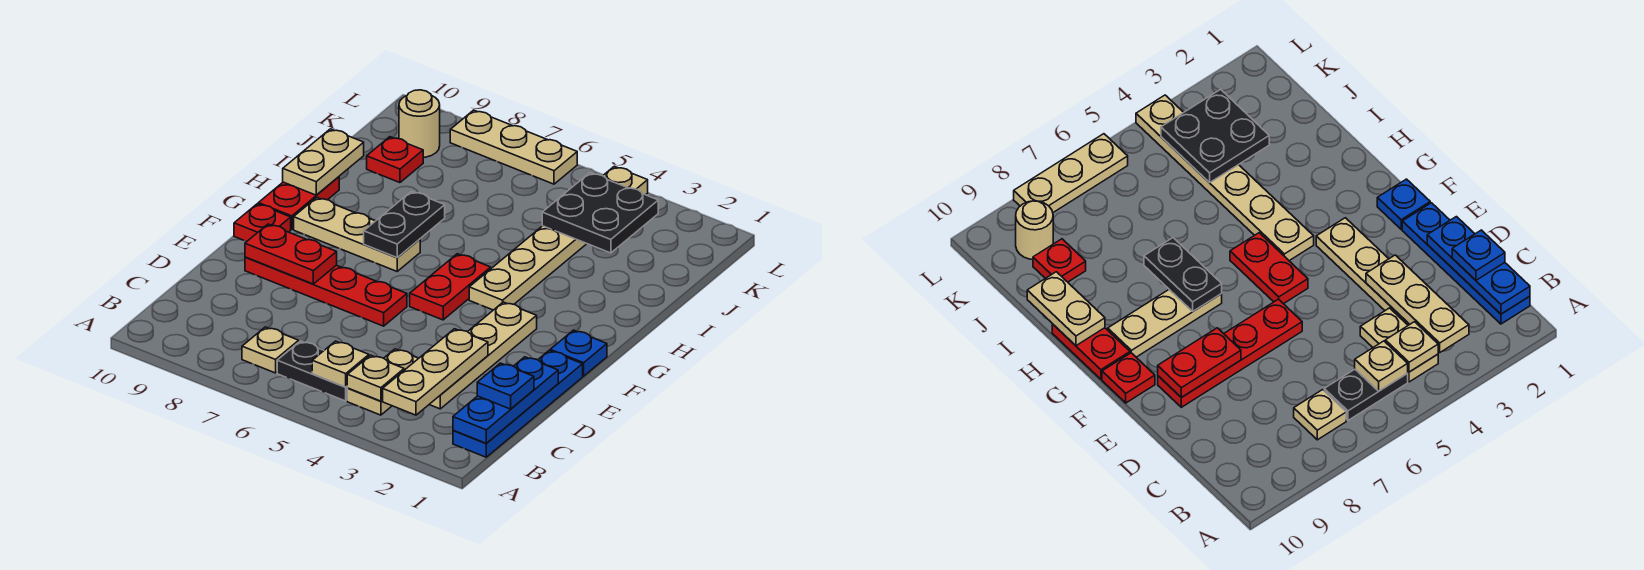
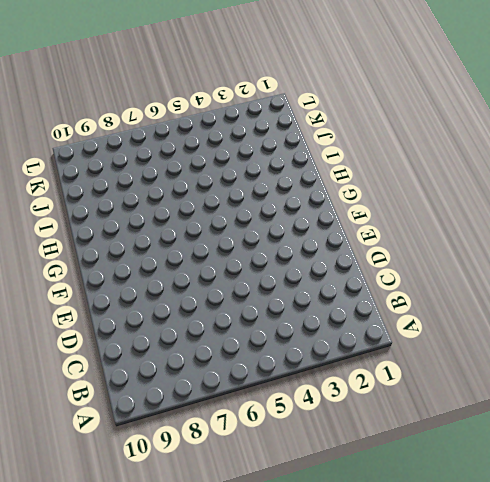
none -> blue plate B1:E1 level 1
none -> tan plate B4:C4 level 1
none -> black plate B5:B6 level 1

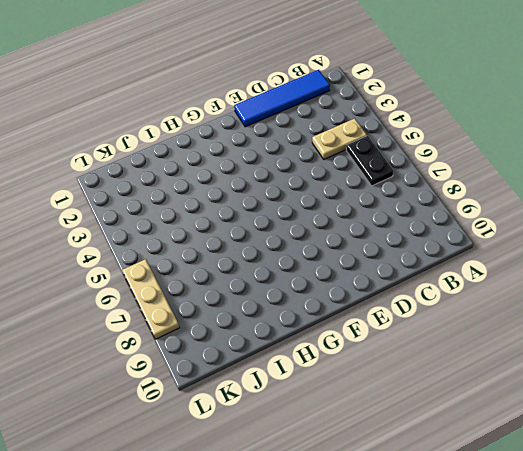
blue tile B1:E1 level 1 -> blue plate B1:E1 level 1
none -> tan plate B7 level 1
none -> tan plate C3:F3 level 1
none -> red plate E6:E9 level 1

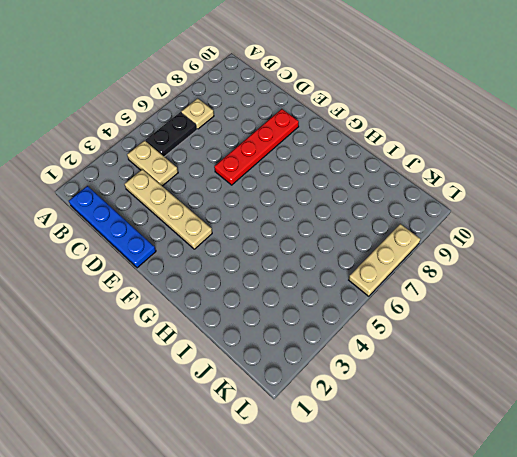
none -> blue plate F1 level 1
none -> red plate F5:G5 level 1
none -> red plate F10 level 1

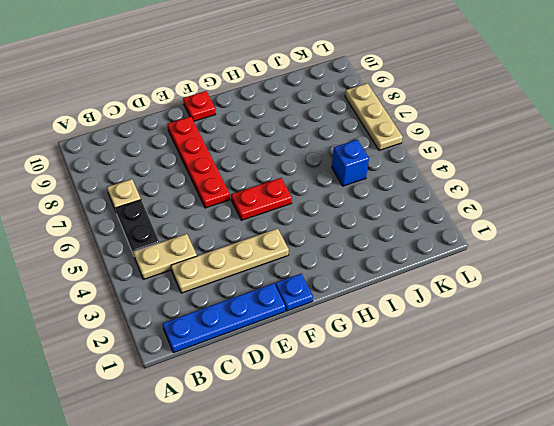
blue brick J5 level 1 -> none
none -> tan plate G4:L4 level 1
none -> tan plate G7:G9 level 1
none -> red plate G10:H10 level 1

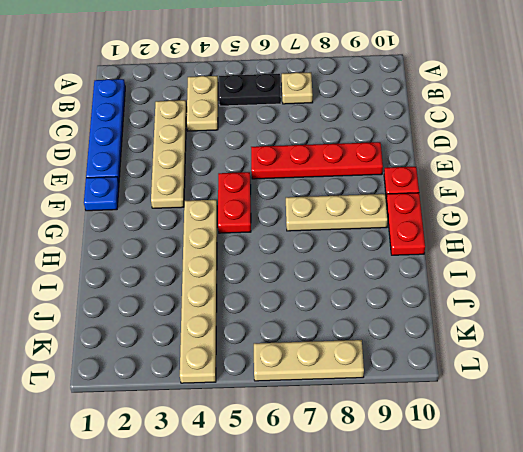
none -> red plate J9 level 1
none -> tan round brick K9 level 1
none -> blue plate B1:D1 level 2

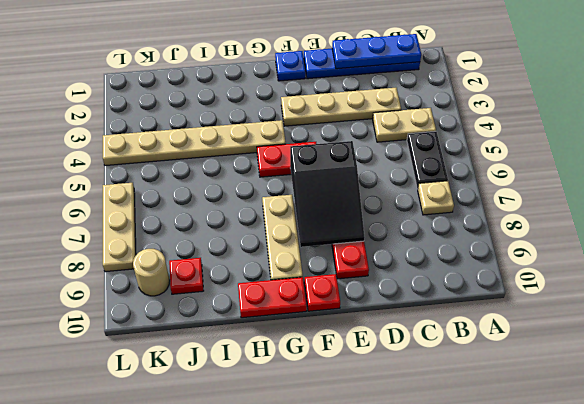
black slope E6:F8 level 2 top 6 -> red plate E8:E9 level 2
none -> tan plate B3:D3 level 2
none -> tan plate B4 level 2
none -> tan plate B5 level 2

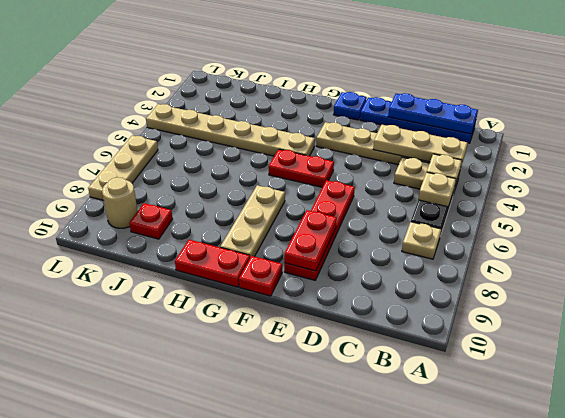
none -> black plate G7:H7 level 2
none -> tan plate H10:I10 level 2
none -> black plate J3:K4 level 2

